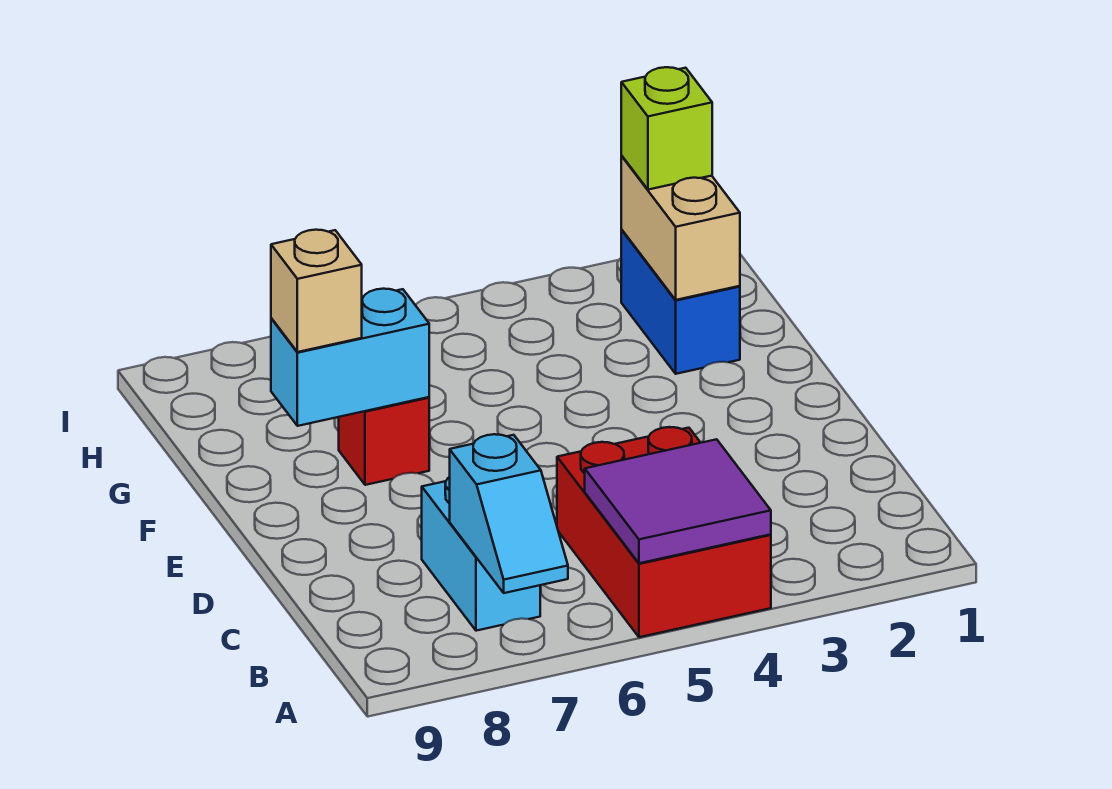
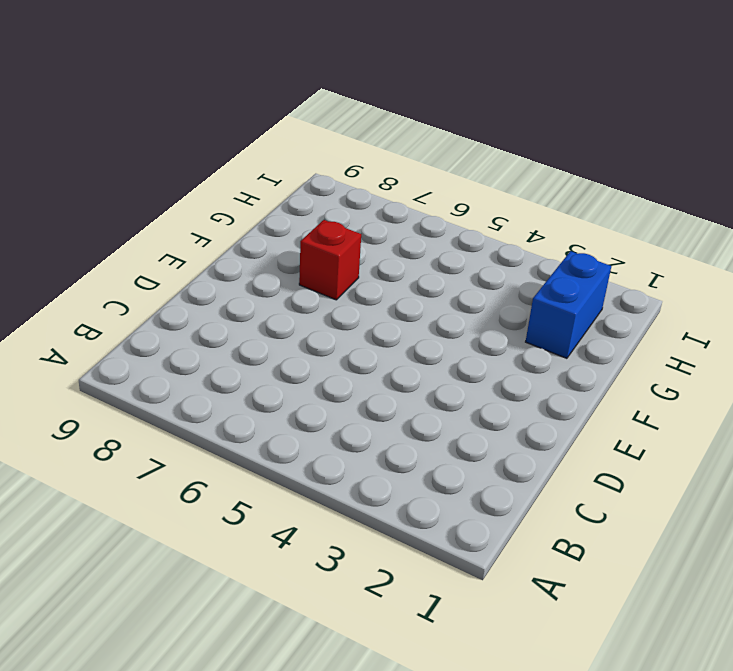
none -> red brick A4:C5 level 1
none -> cyan brick B7:C7 level 1

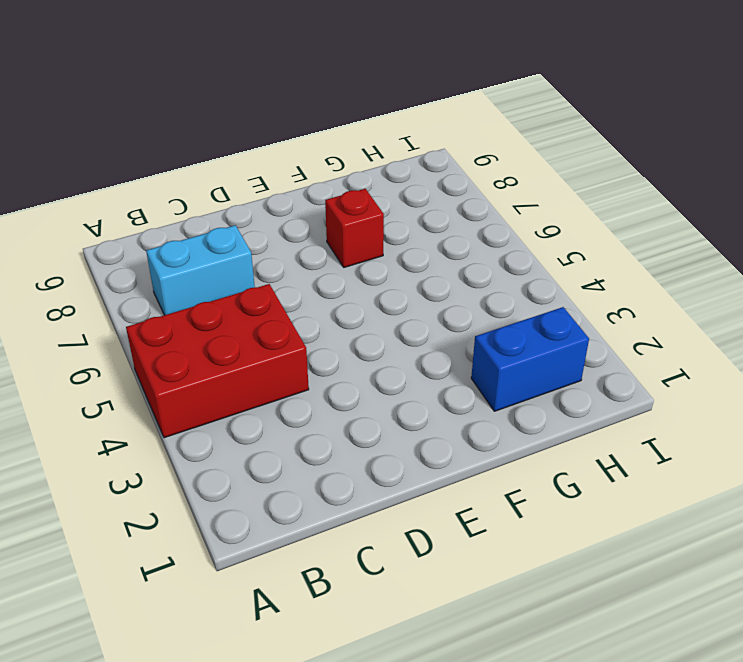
none -> purple tile A4:B5 level 2
none -> cyan slope A7:B7 level 2 top B

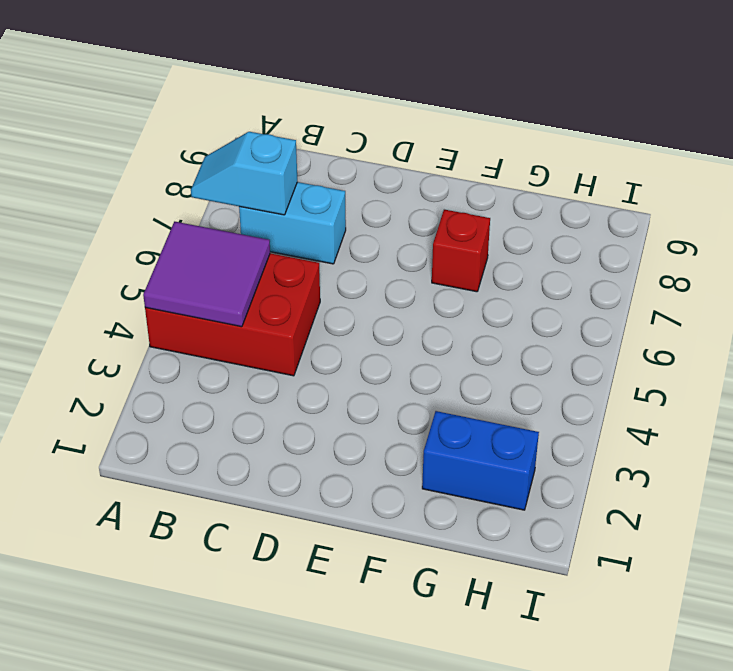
none -> cyan brick F7:F8 level 2
none -> tan brick G2:H2 level 2

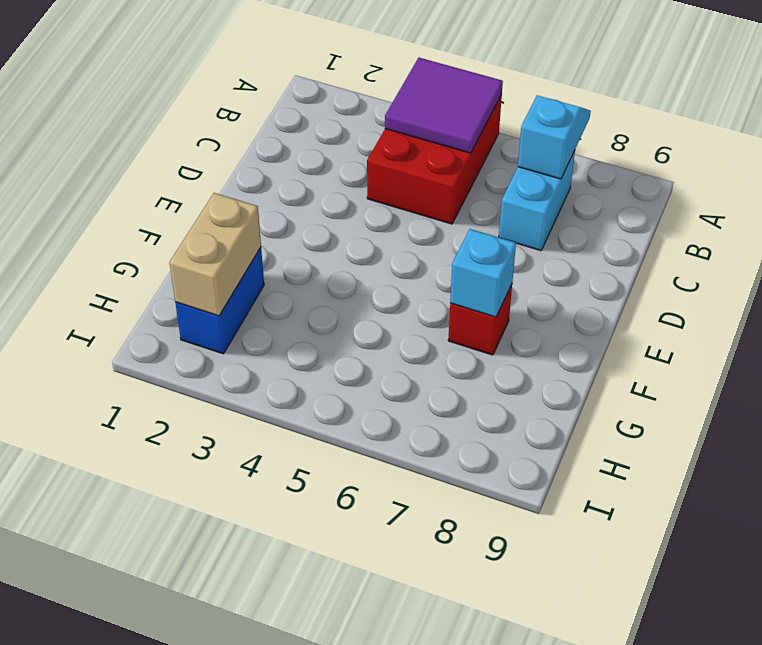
cyan brick F7 level 2 -> cyan brick F7:F8 level 2
none -> tan brick F8 level 3
none -> lime brick H2 level 3

